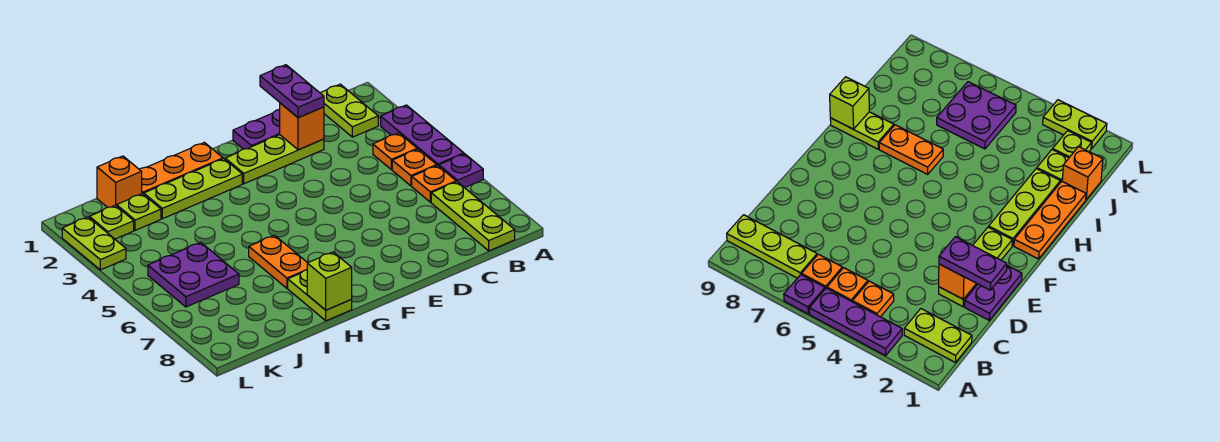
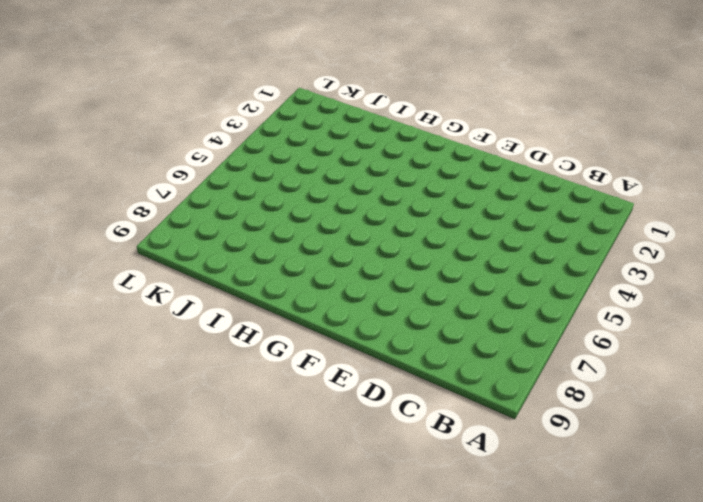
none -> purple plate A3:A5 level 1
none -> purple plate A6 level 1
none -> lime plate B1:B2 level 1

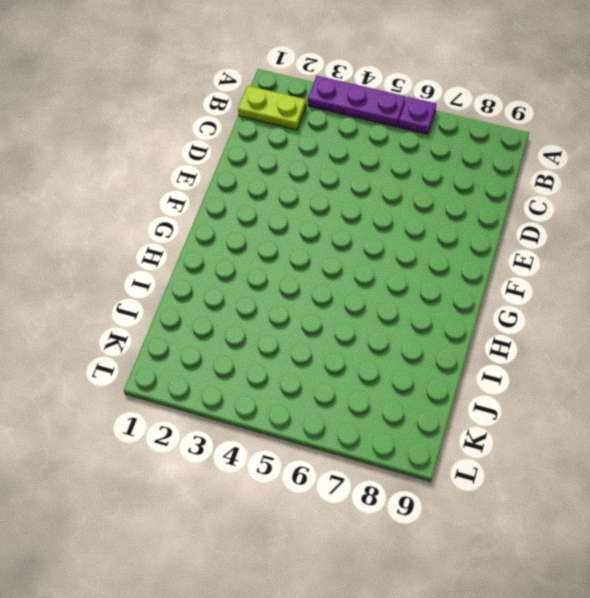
none -> orange plate B4 level 1
none -> orange plate B5 level 1
none -> orange plate B6 level 1

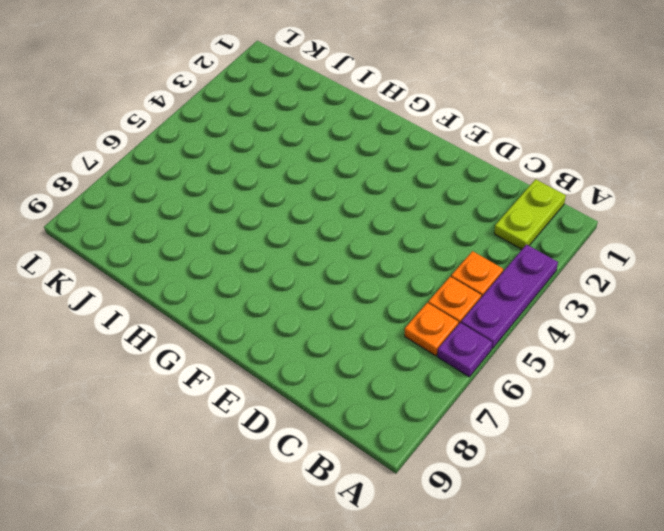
none -> lime plate B7:B9 level 1
none -> purple plate D1:E1 level 1
none -> lime plate D2:F2 level 1

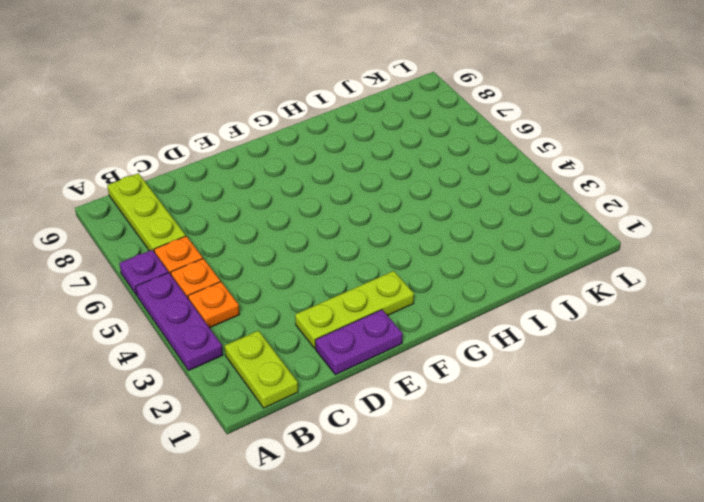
none -> orange plate G1:I1 level 1
none -> lime plate G2:I2 level 1
none -> orange plate H6:H7 level 1

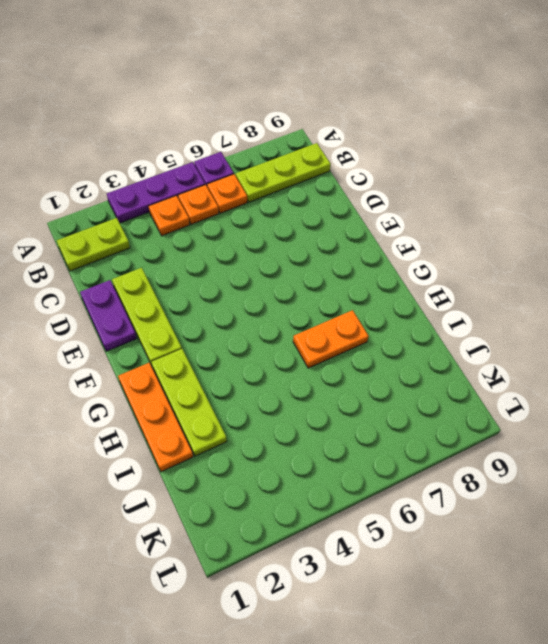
none -> lime plate H8:H9 level 1
none -> orange brick J1 level 1
none -> lime plate J2 level 1

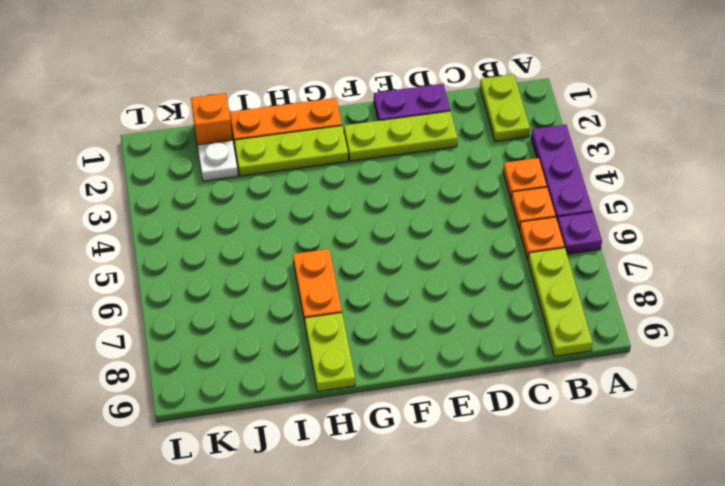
white plate J2 level 1 -> lime plate J2 level 1
none -> purple plate J5:K6 level 1
none -> lime plate K2 level 1
none -> lime plate L2:L3 level 1

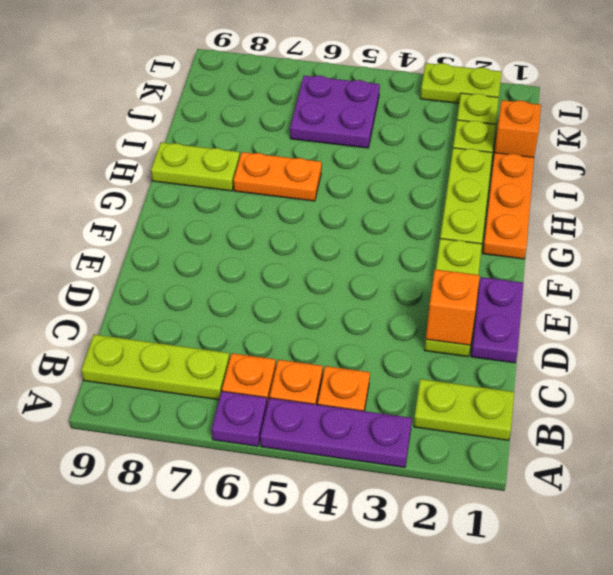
none -> lime brick H9 level 2
none -> purple plate D1:D2 level 3

